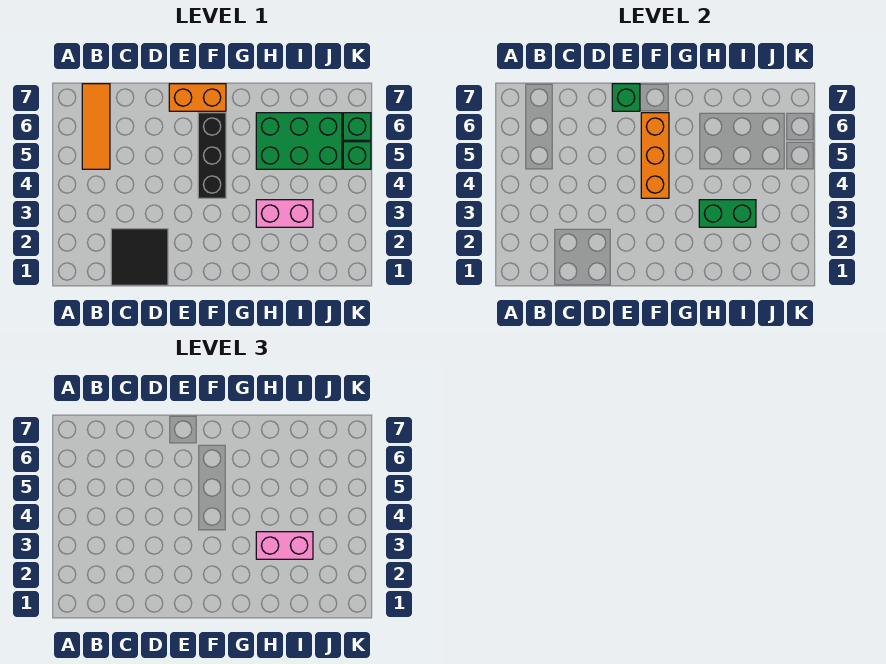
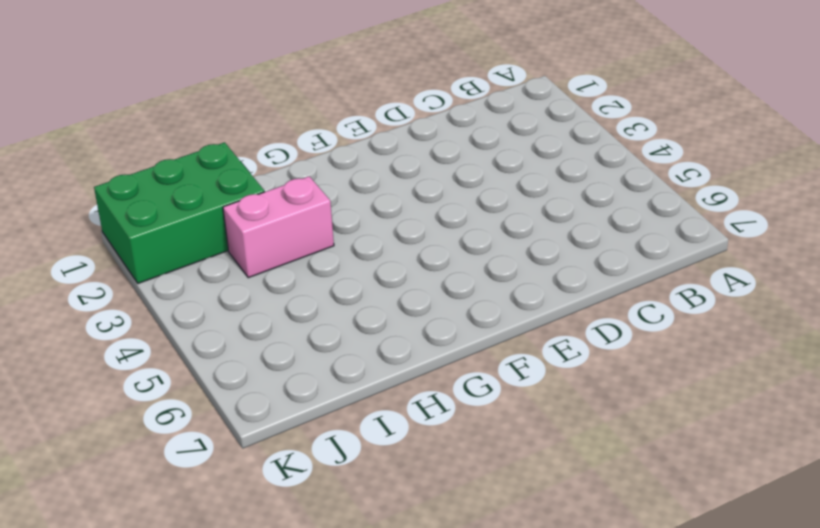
green brick I1:K2 level 1 -> green brick H5:J6 level 1
none -> orange tile B5:B7 level 1
none -> black tile C1:D2 level 1
none -> orange brick E7:F7 level 1

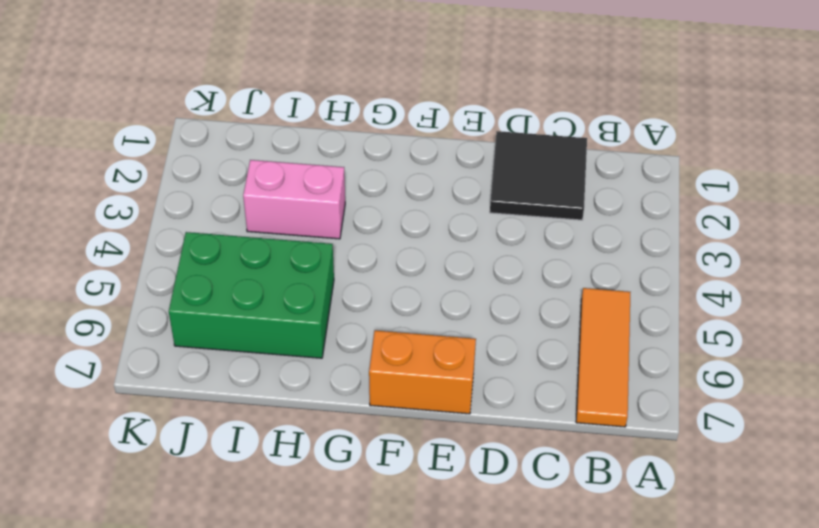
none -> black brick F4:F6 level 1
none -> green brick K5 level 1
none -> green brick K6 level 1

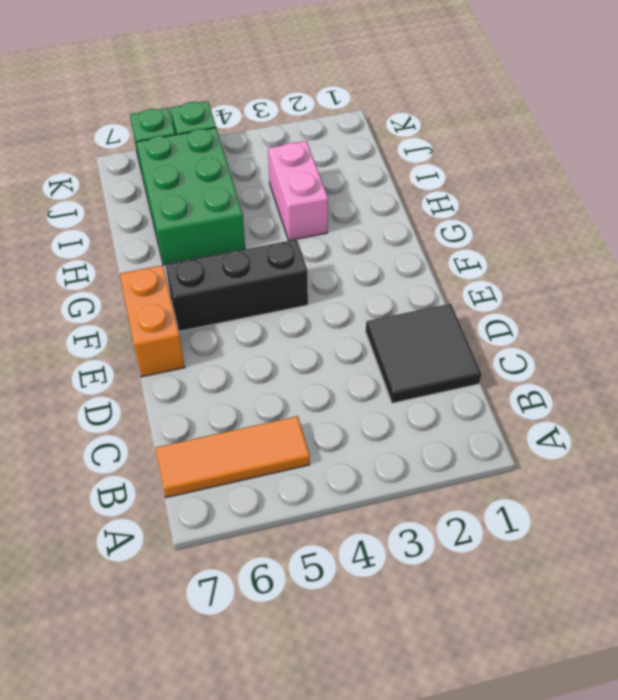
none -> green brick E7 level 2
none -> orange brick F4:F6 level 2
none -> green brick H3:I3 level 2

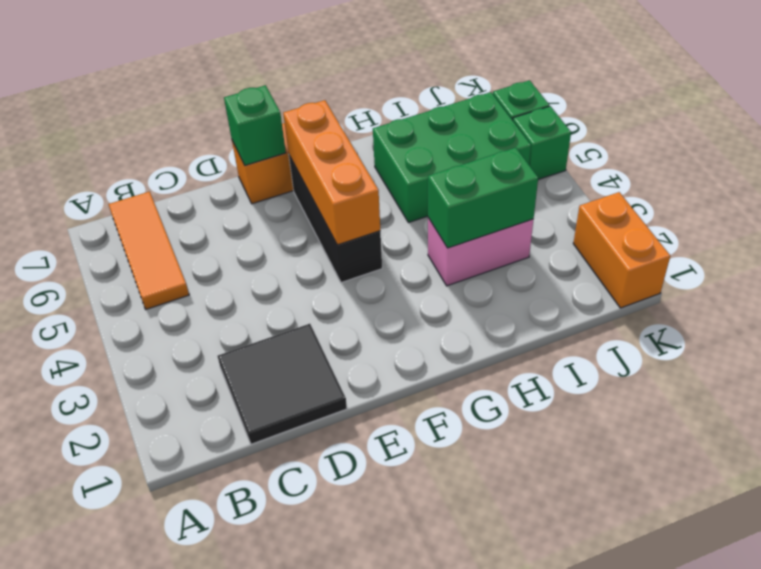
orange brick K1:K2 level 1 -> none
none -> pink brick H3:I3 level 3

